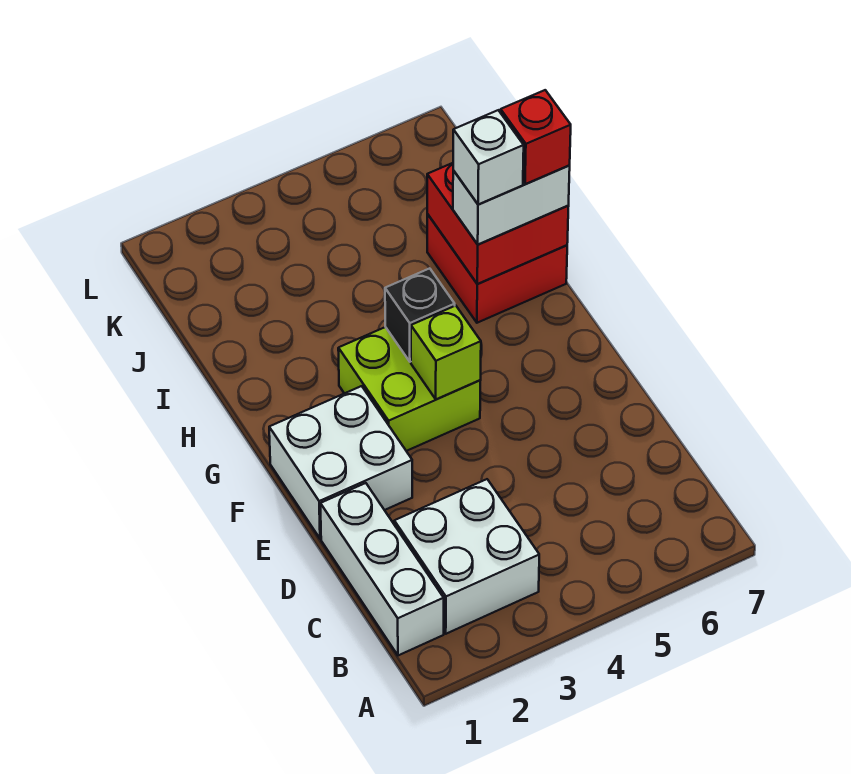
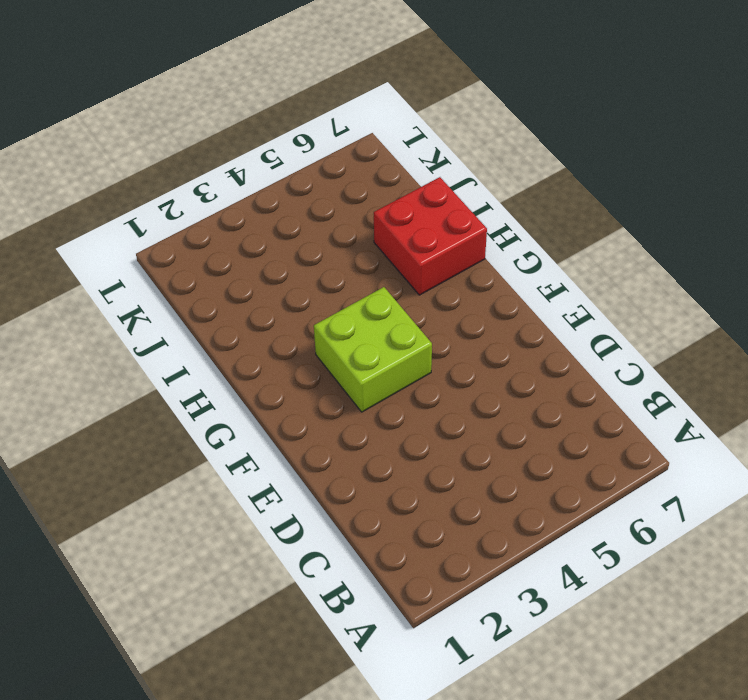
none -> white brick B1:D1 level 1
none -> white brick B2:C3 level 1

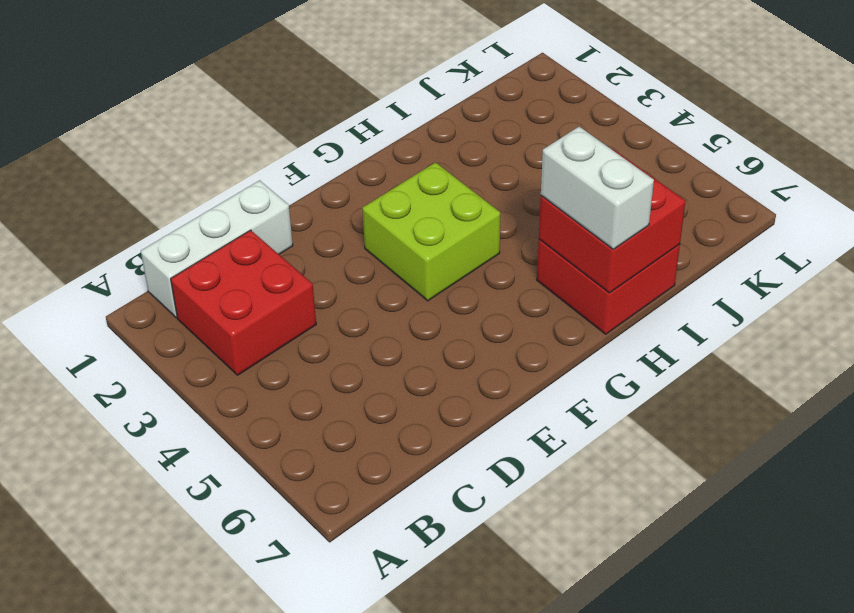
red brick B2:C3 level 1 -> white brick B2:C3 level 1
none -> white brick E1:F2 level 1
none -> lime brick F4 level 2

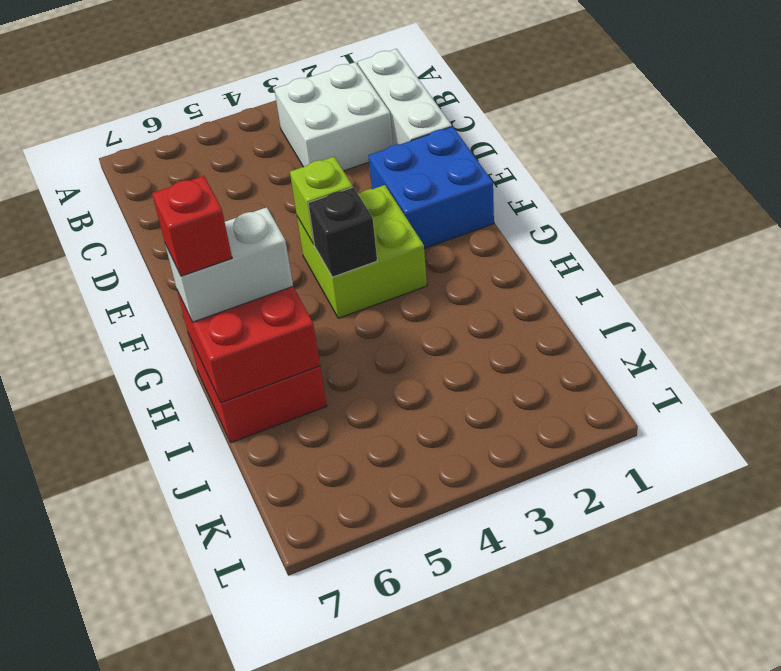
blue brick E1:F2 level 1 -> white brick E1:F2 level 1
none -> white brick H6 level 4

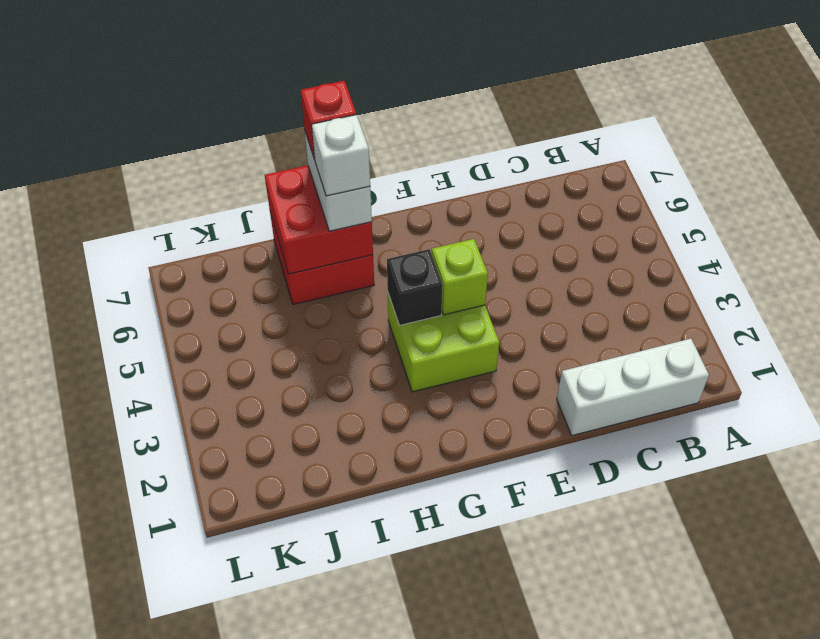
none -> white brick B2:C3 level 1
none -> white brick E1:F2 level 1

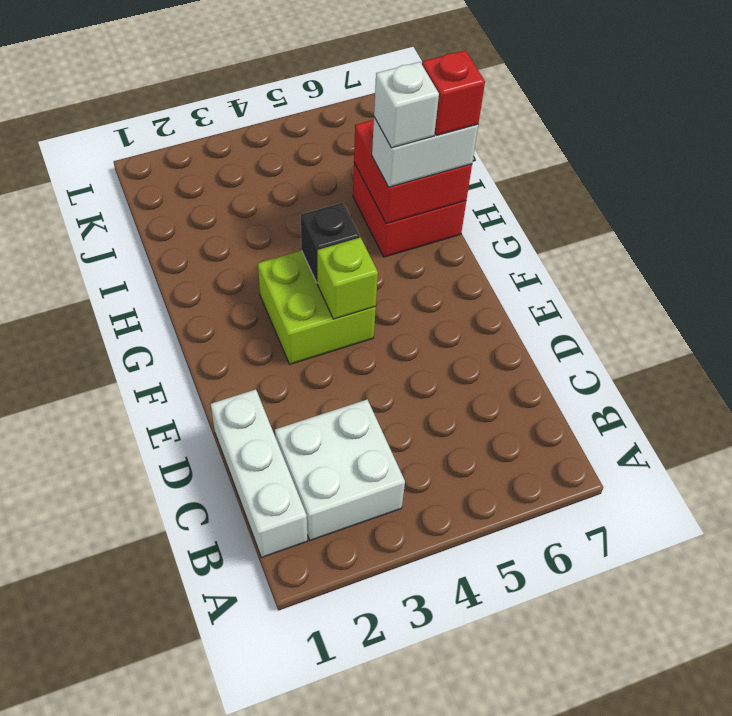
none -> white brick E1:F2 level 1

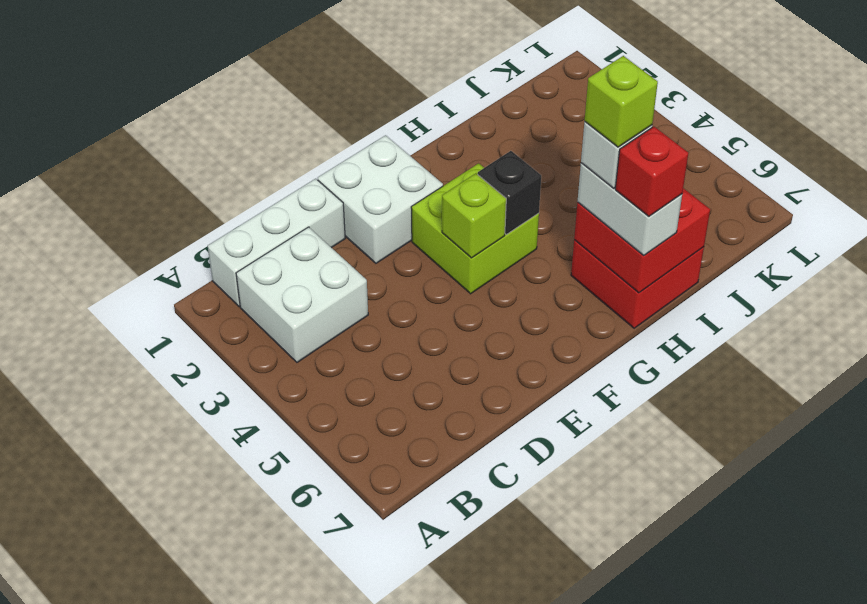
lime brick H6 level 5 -> none

